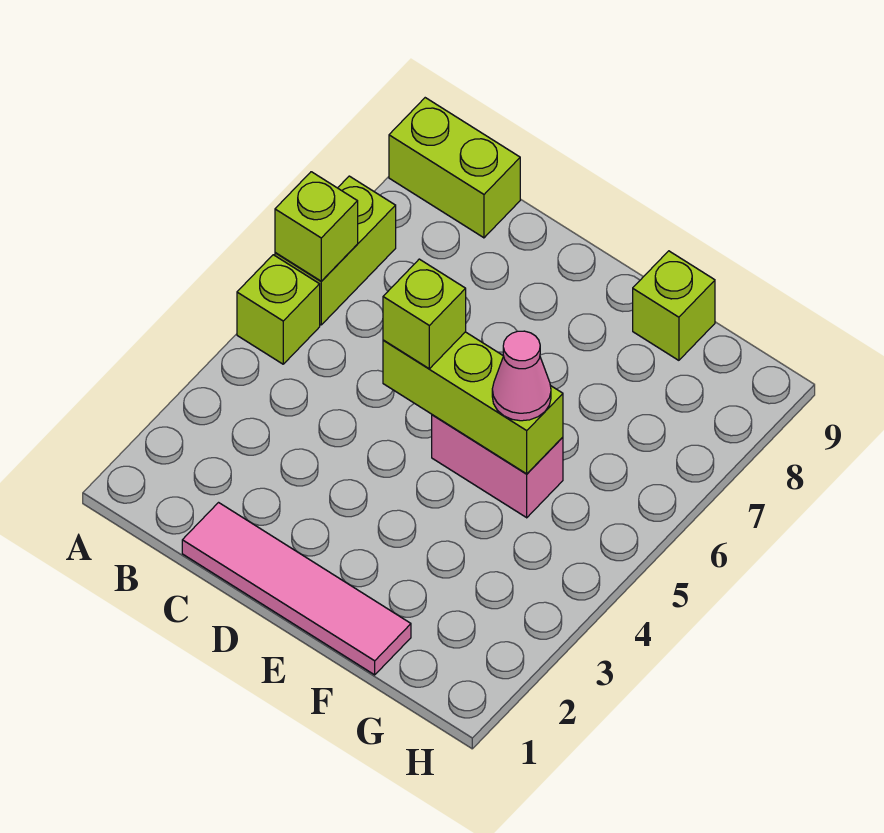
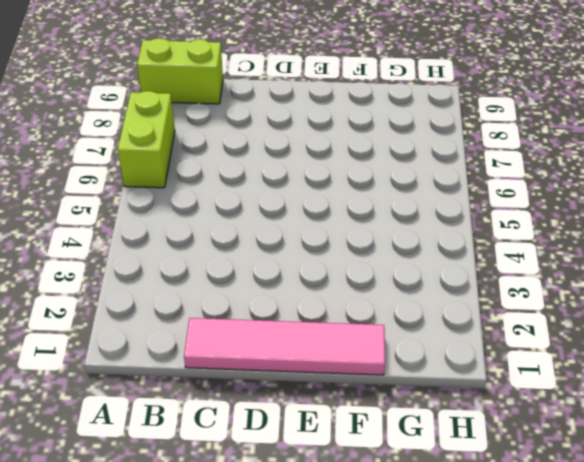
none -> lime brick A5 level 1
none -> pink brick E5:F5 level 1

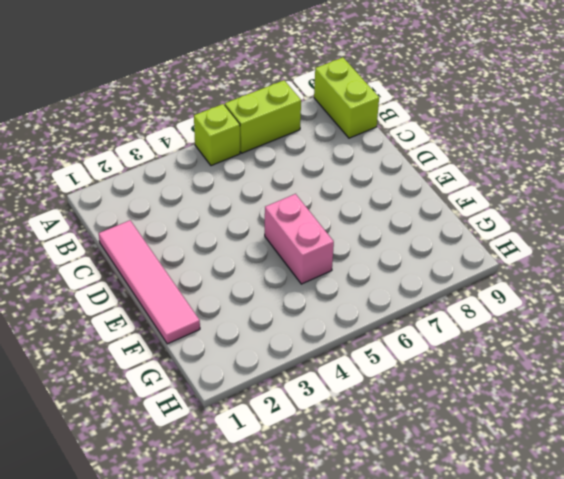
none -> lime brick F9 level 1
none -> lime brick A6 level 2

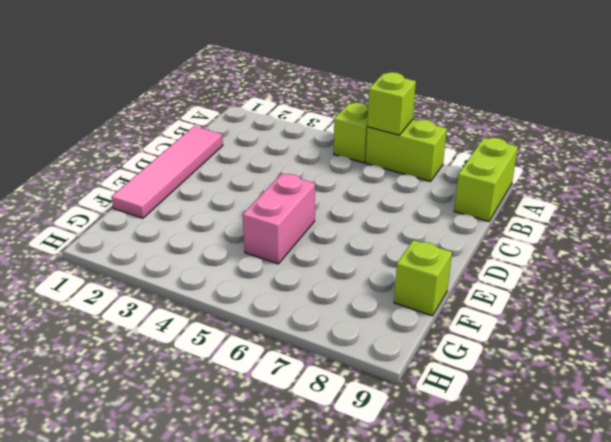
none -> lime brick D5:F5 level 2
none -> lime brick D5 level 3

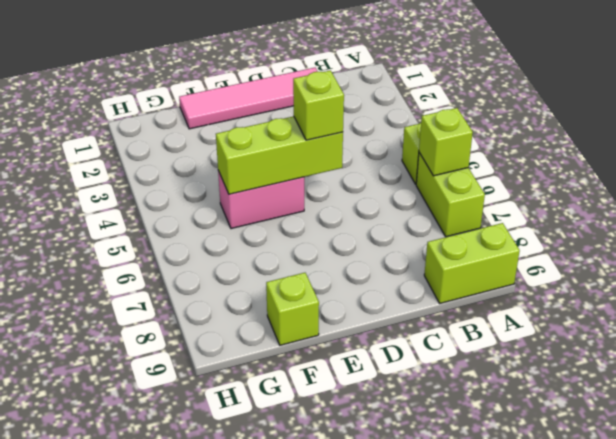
none -> pink cone F5 level 3

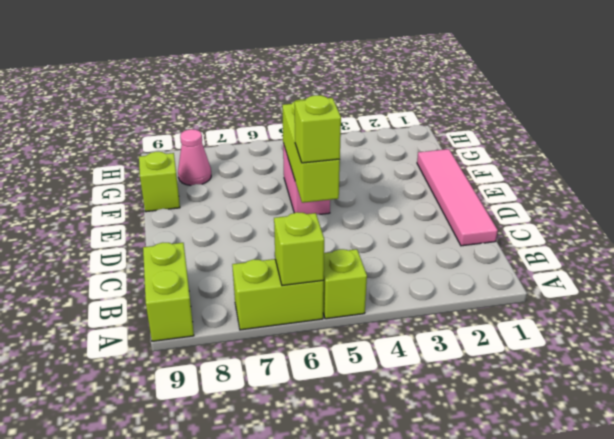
pink cone G8 level 1 -> pink cone F5 level 3

